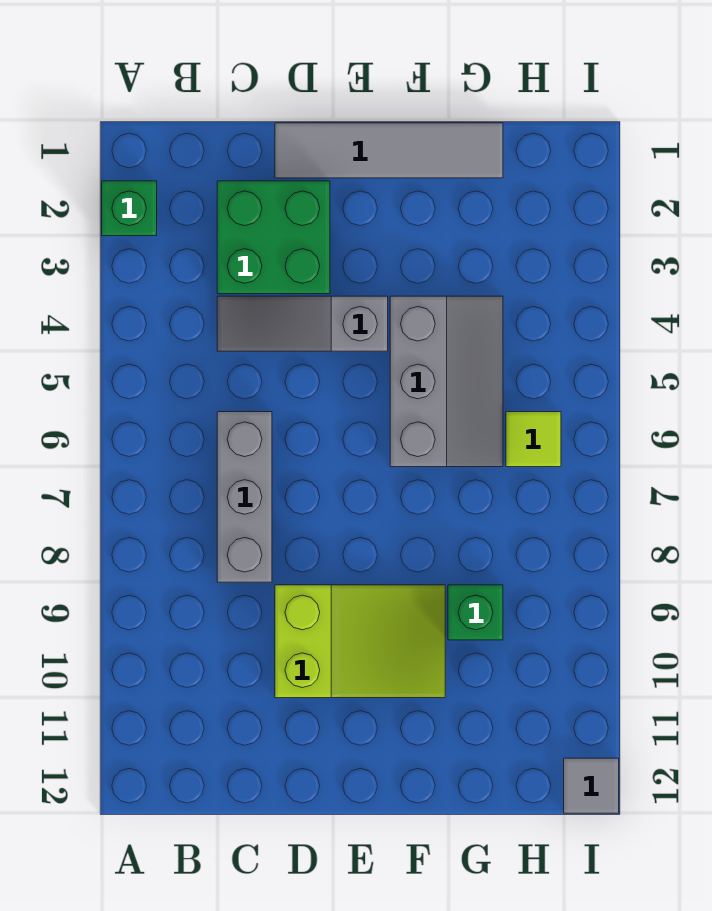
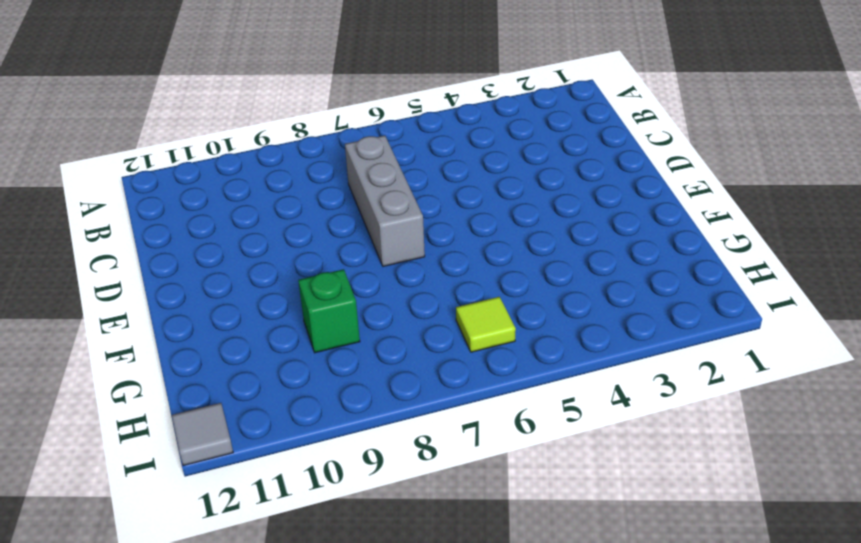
grey brick C7:E7 level 1 -> grey brick C6:C8 level 1
none -> green brick A2 level 1
none -> green brick C2:D3 level 1

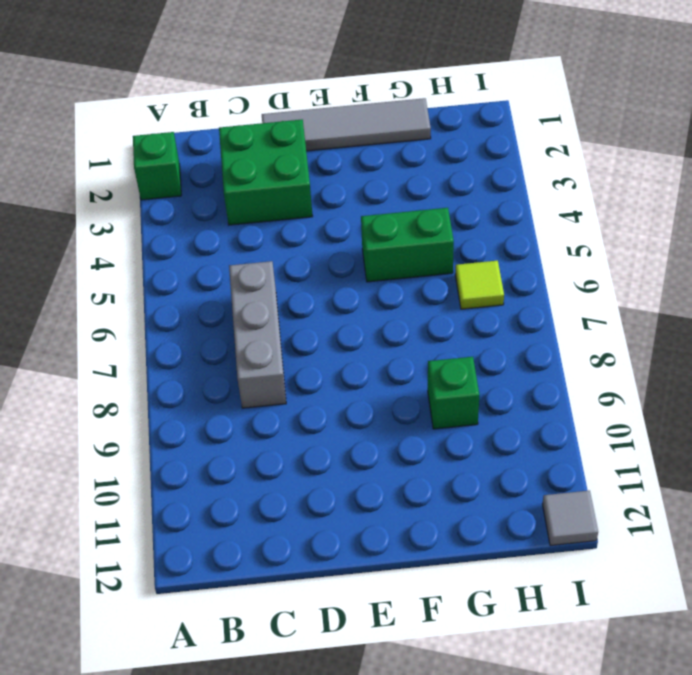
green brick F5:G5 level 1 -> grey slope F4:G6 level 1 top F
none -> grey slope C4:E4 level 1 top E
none -> lime slope D9:F10 level 1 top D

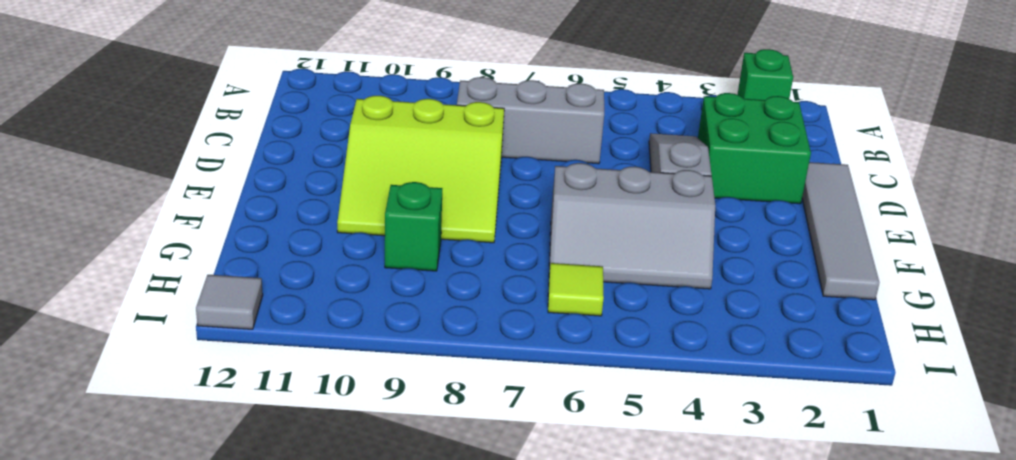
lime slope D8:F10 level 1 top D -> lime slope D9:F10 level 1 top D

